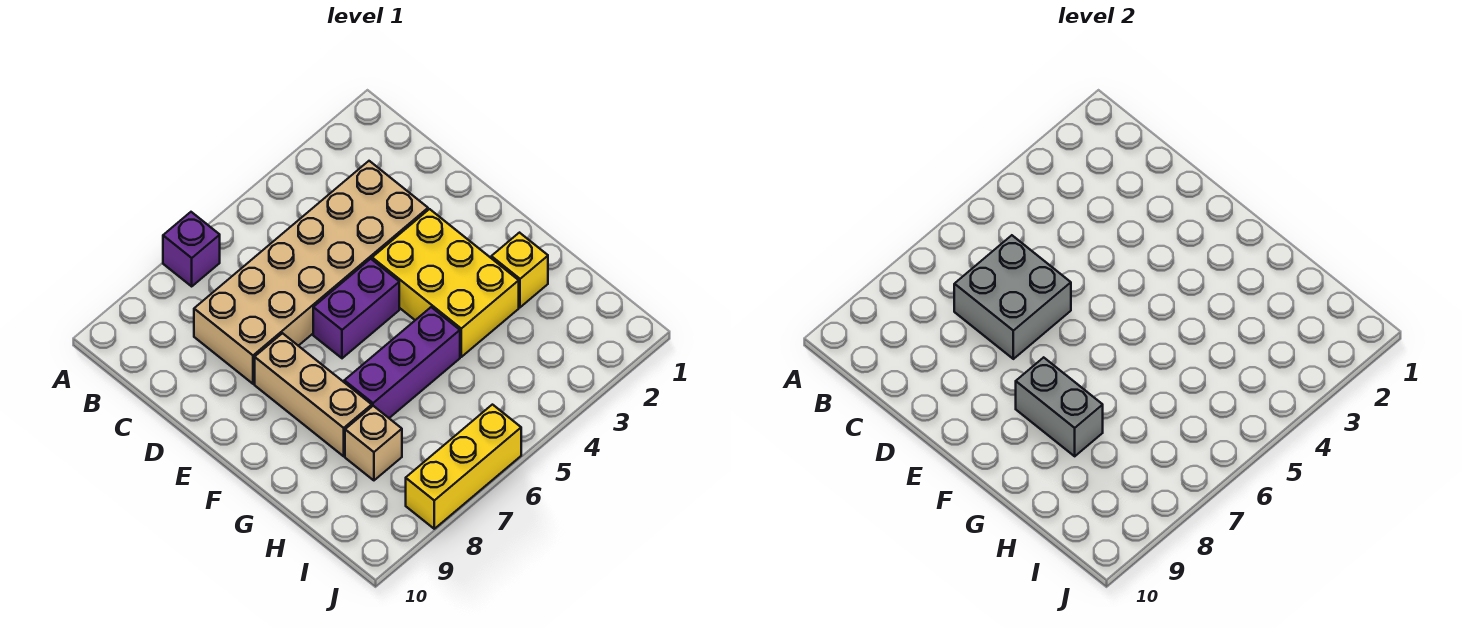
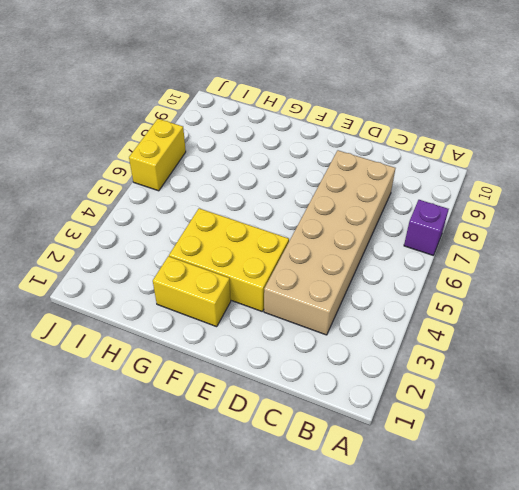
yellow brick F2:G2 level 1 -> yellow brick G2 level 1
yellow brick J6:J7 level 1 -> yellow brick J6:J8 level 1
none -> purple brick E5:E6 level 1
none -> tan brick E8:G8 level 1

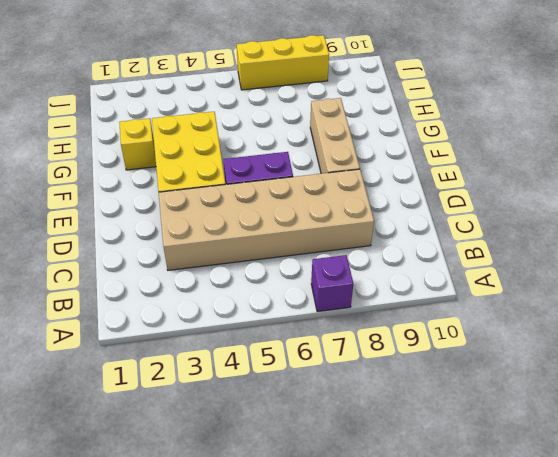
none -> purple brick G5:G7 level 1
none -> tan brick H8 level 1

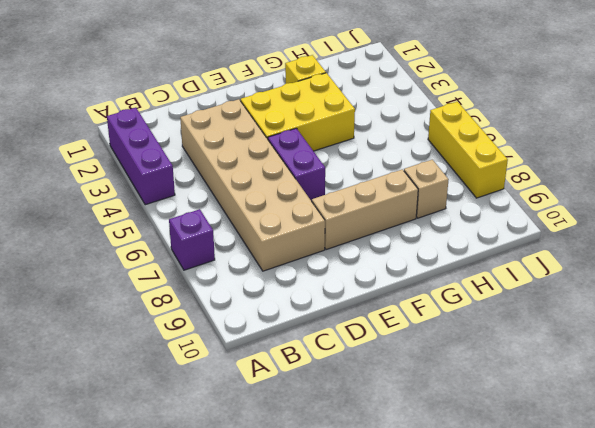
purple brick A2:A4 level 1 -> purple brick G5:G7 level 1
none -> grey brick C6:D7 level 2
none -> grey brick F8:G8 level 2

